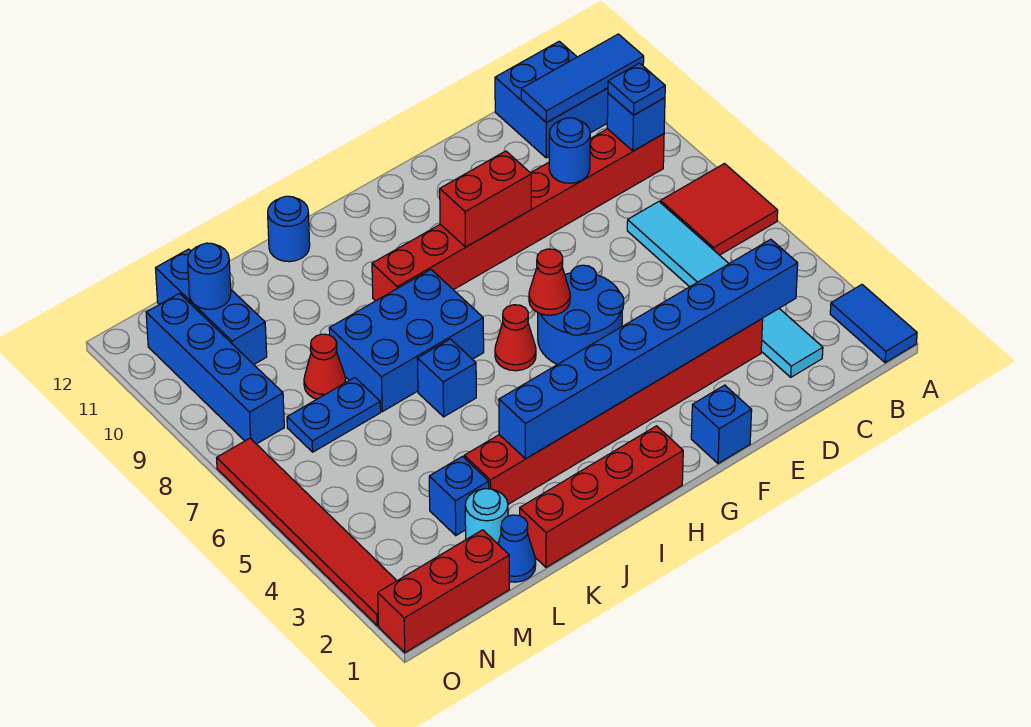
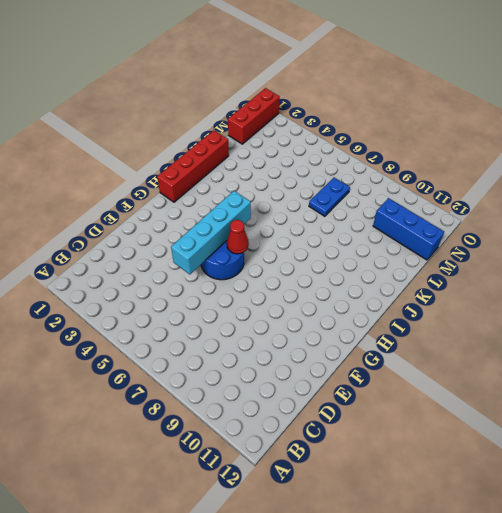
cyan brick E5:H5 level 2 -> none
none -> blue tile A1:A2 level 1
none -> red tile A6:B7 level 1
none -> red brick B9:I9 level 1
none -> blue brick B11:C12 level 1

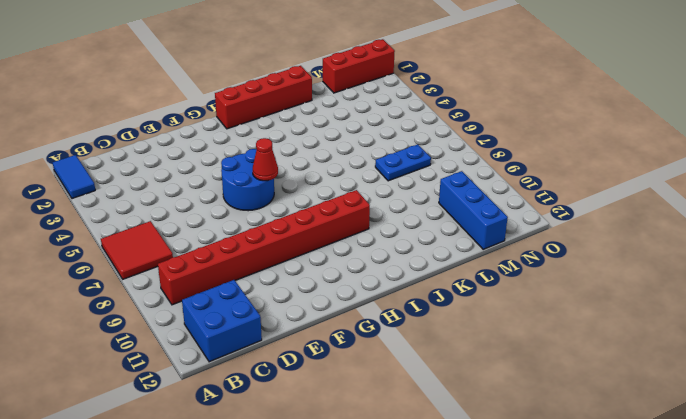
none -> cyan tile C2:C7 level 1
none -> red brick D3:K3 level 1
none -> blue brick F1 level 1
none -> red cone H6 level 1

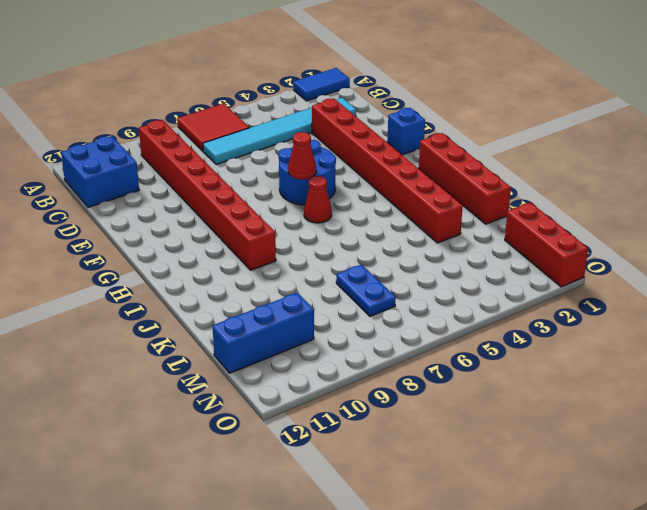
none -> blue brick I7:K8 level 1
none -> blue brick J6 level 1
none -> blue round brick J12 level 1
none -> blue cone L1 level 1

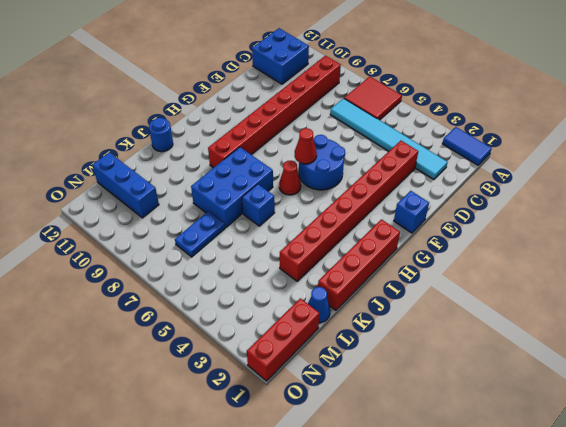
none -> cyan round brick L2 level 1
none -> blue brick L3 level 1
none -> red cone L8 level 1
none -> blue brick N8:N11 level 1

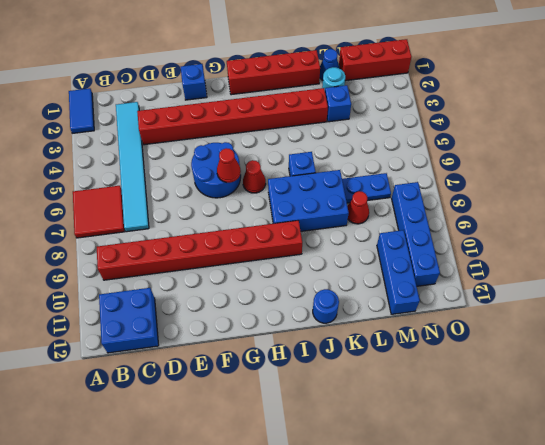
none -> red tile O2:O7 level 1
none -> blue tile A11:C11 level 2
none -> blue brick B9 level 2
none -> blue brick C3:J3 level 2

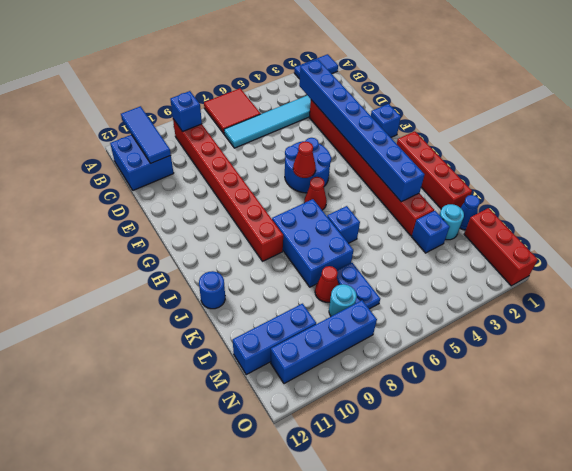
cyan round brick M8 level 1 -> none
none -> red tile O2:O7 level 1
none -> blue round brick D9 level 2
none -> red brick F9:G9 level 2
none -> blue round brick M11 level 2

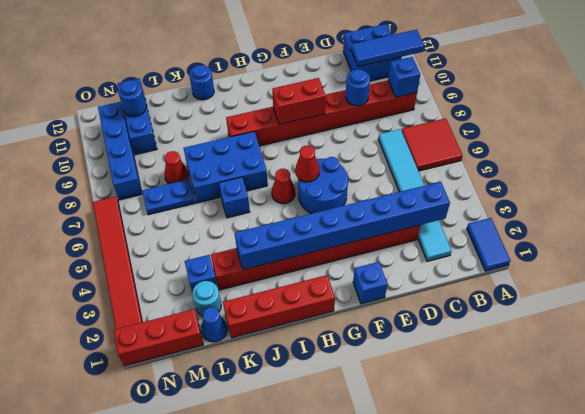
none -> blue plate B9 level 3

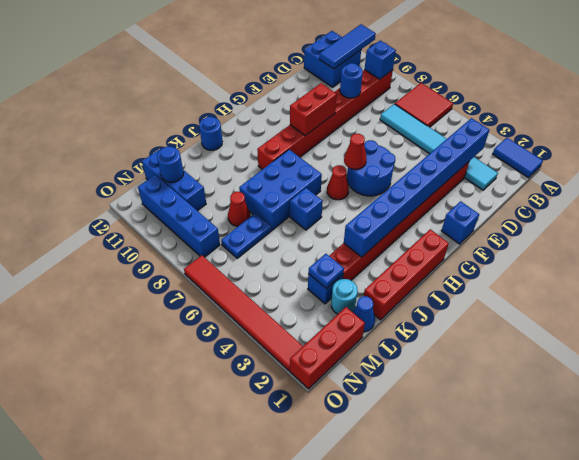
blue plate L3 level 2 -> blue plate B9 level 3

